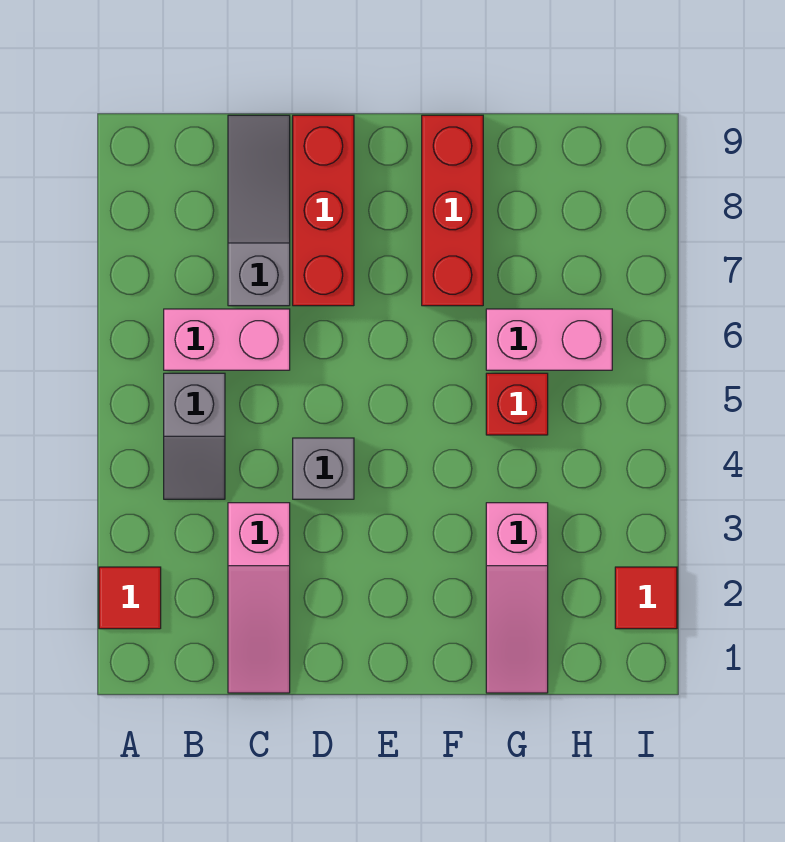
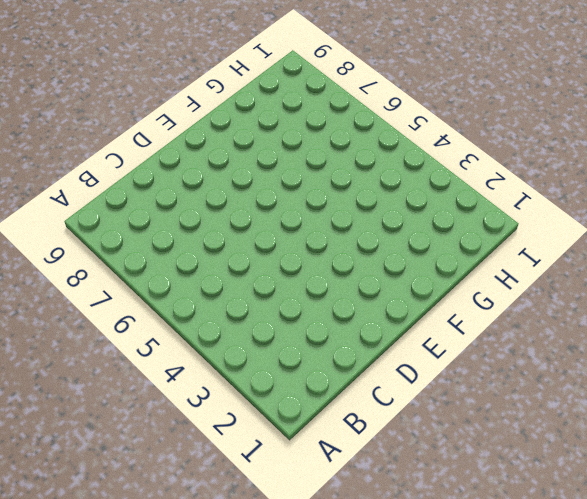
none -> red tile A2 level 1
none -> grey slope B4:B5 level 1 top 5
none -> pink brick B6:C6 level 1

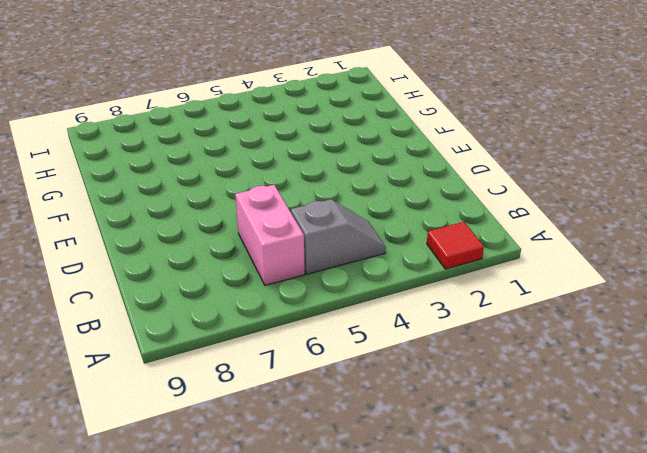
none -> pink slope C1:C3 level 1 top 3
none -> grey slope C7:C9 level 1 top 7
none -> grey brick D4 level 1

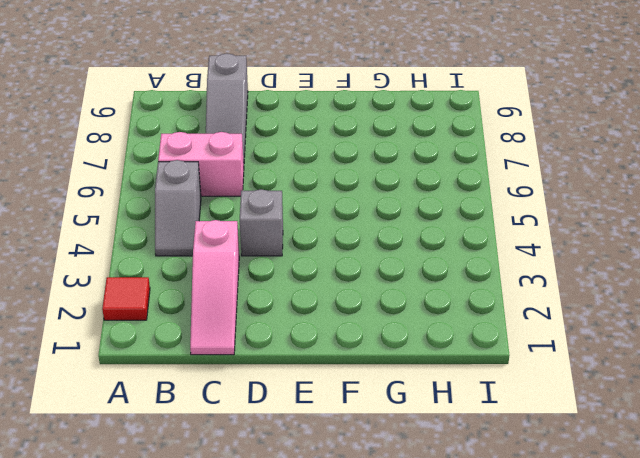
grey slope C7:C9 level 1 top 9 -> grey slope C7:C9 level 1 top 7
none -> red brick D7:D9 level 1
none -> red brick F7:F9 level 1
none -> pink slope G1:G3 level 1 top 3

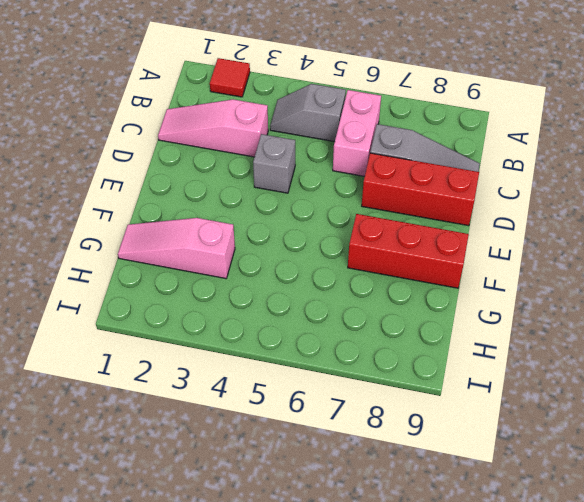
none -> red brick G5 level 1
none -> pink brick G6:H6 level 1
none -> red tile I2 level 1

